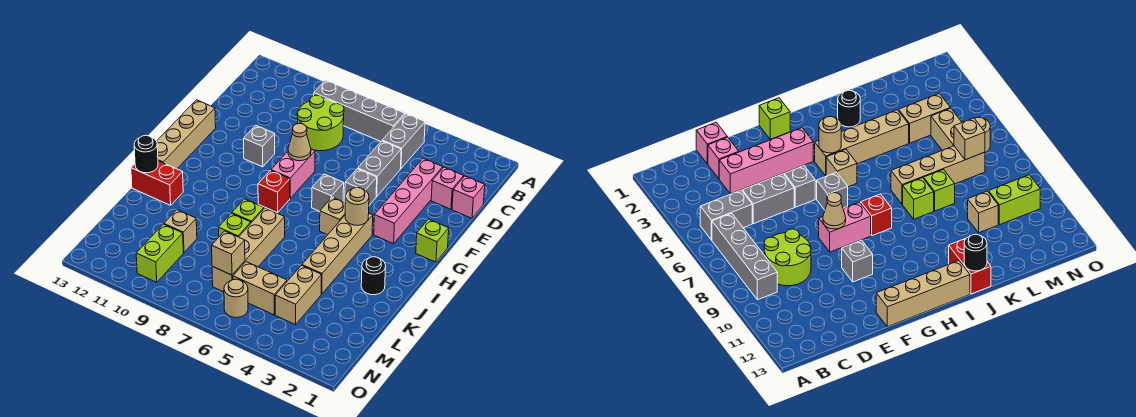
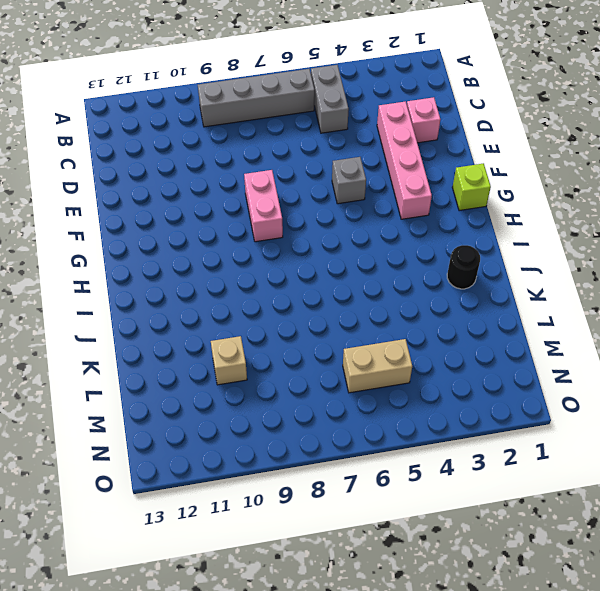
none -> lime round brick C8:D9 level 1
none -> pink brick D1 level 1
none -> grey brick D5:E5 level 1
none -> grey brick F10 level 1

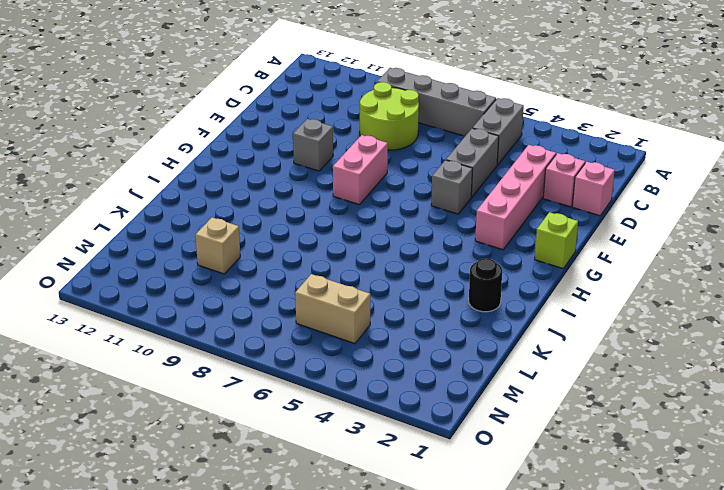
none -> tan brick F13:I13 level 1
none -> grey brick G6 level 1
none -> tan brick H4:K4 level 1
none -> tan brick H5 level 1

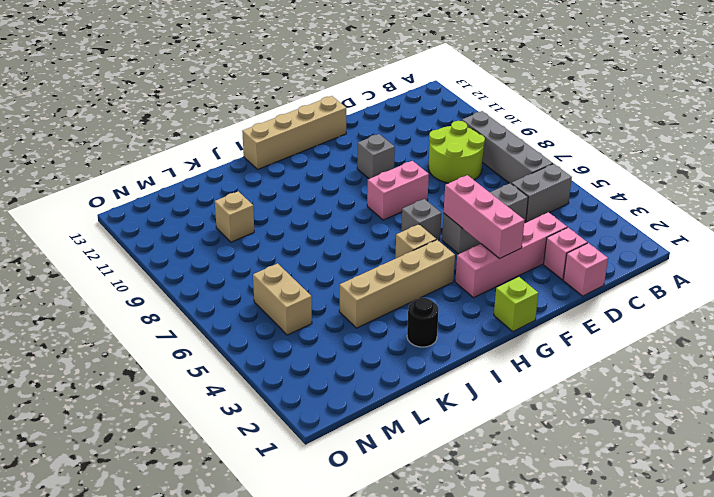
pink brick F3:F5 level 2 -> none
none -> red brick H8 level 1
none -> tan brick J7:M7 level 1
none -> lime brick J8 level 1
none -> red brick J12:J13 level 1

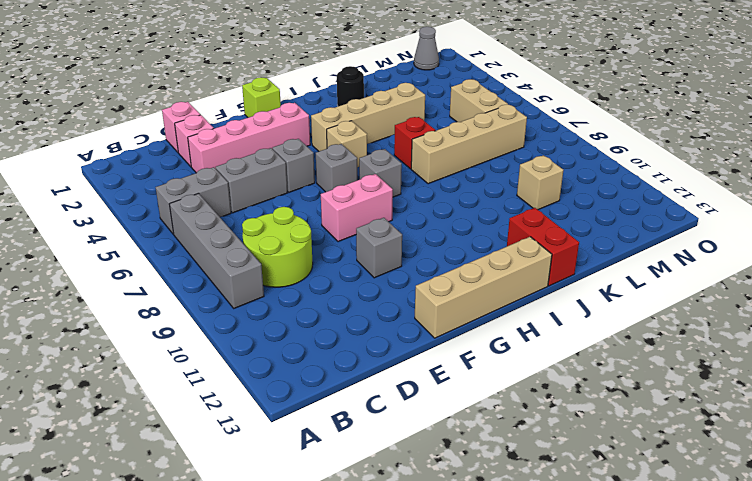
grey brick H7 level 1 -> none
red brick J6 level 1 -> red brick H8 level 1
grey cone N1 level 1 -> none
none -> lime brick J8 level 1
none -> lime brick K8 level 1
none -> tan brick L4:M4 level 1
none -> lime brick M10:N10 level 1

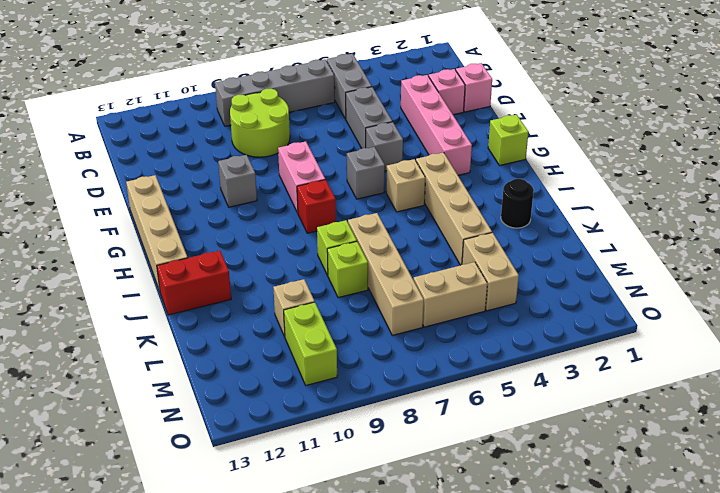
none -> tan round brick N6 level 1
none -> tan cone F8 level 2
none -> tan round brick H4 level 2
none -> black round brick J13 level 2

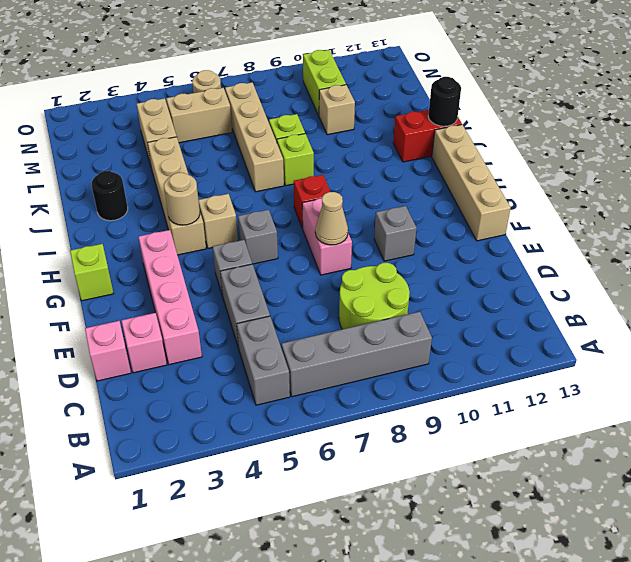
none -> tan brick M7 level 2

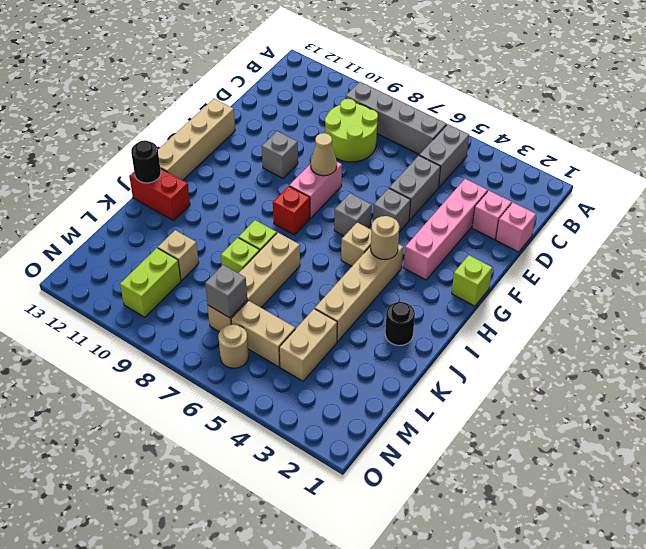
grey brick M7 level 2 -> tan brick M7 level 2

